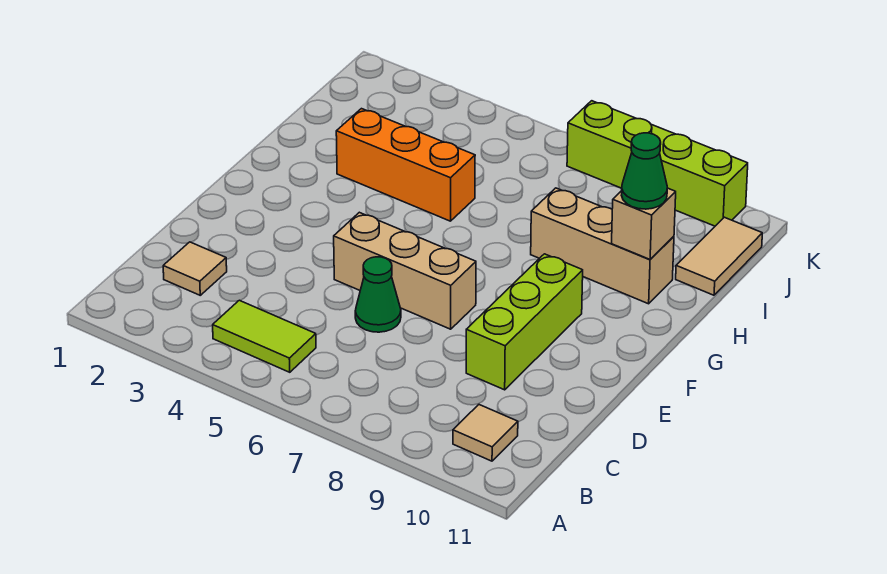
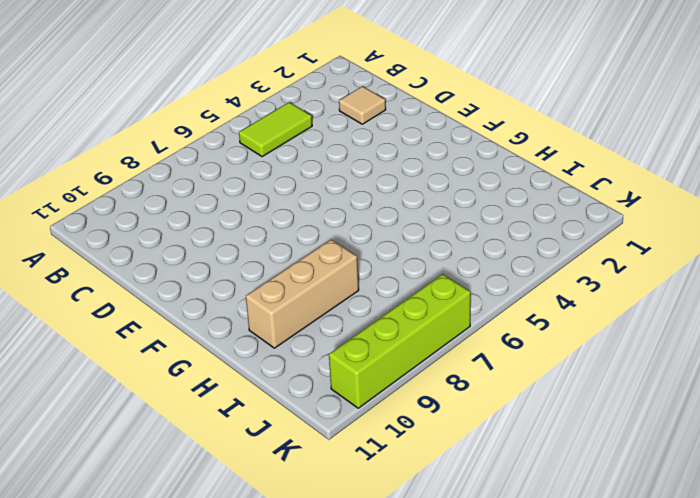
none -> tan tile B10 level 1
none -> green cone D6 level 1
none -> lime brick D9:F9 level 1

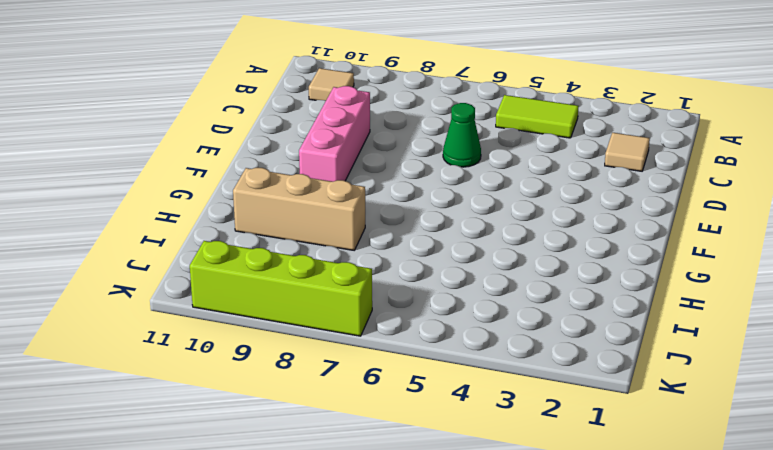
pink brick D9:F9 level 1 -> lime brick D9:F9 level 1
none -> tan brick E5:E7 level 1
none -> orange brick H3:H5 level 1
none -> tan tile I11:J11 level 1

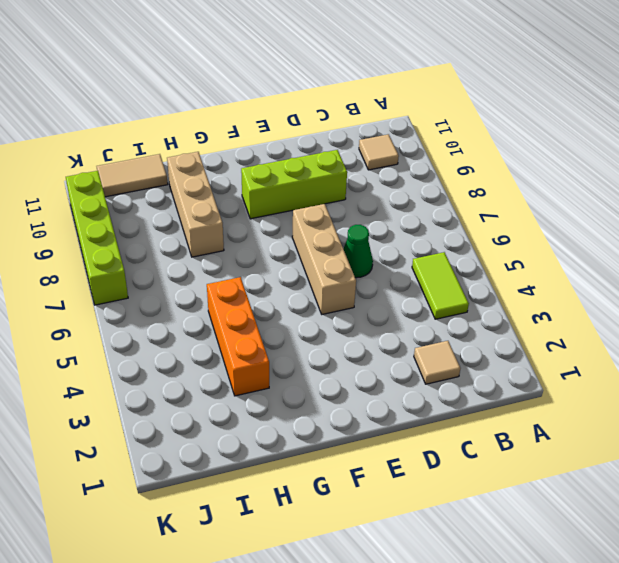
none -> tan brick H10 level 2
none -> green cone H10 level 3

